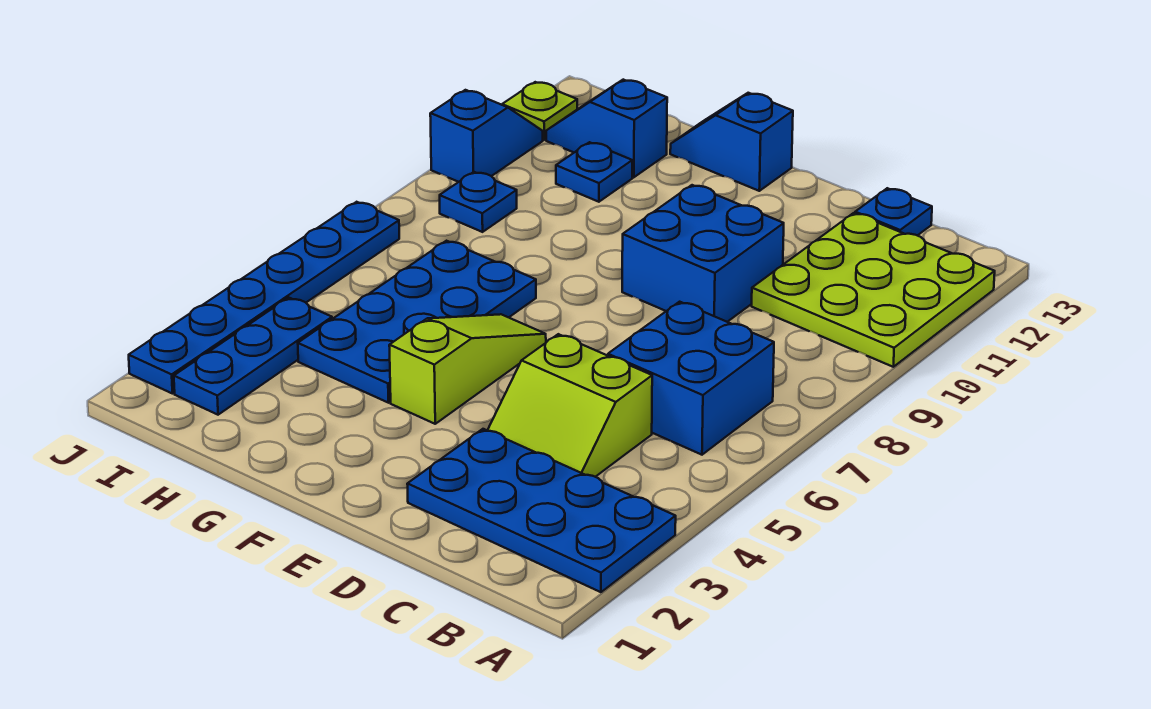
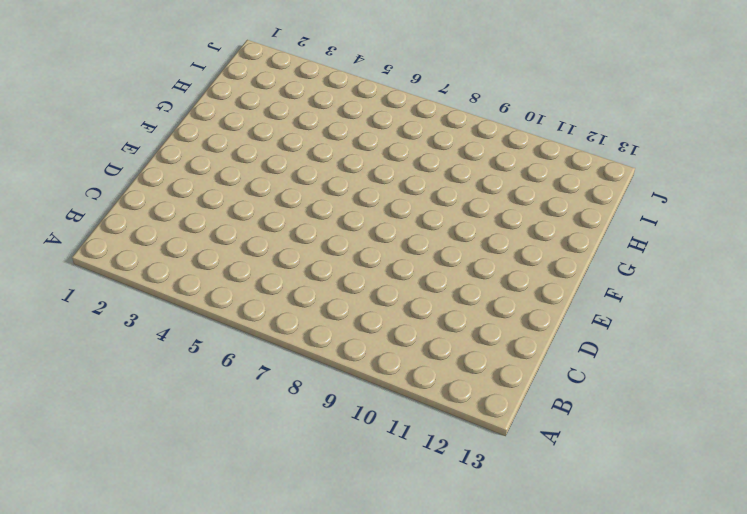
none -> blue plate A2:D3 level 1
none -> lime plate A10:C12 level 1
none -> blue brick B6:C7 level 1

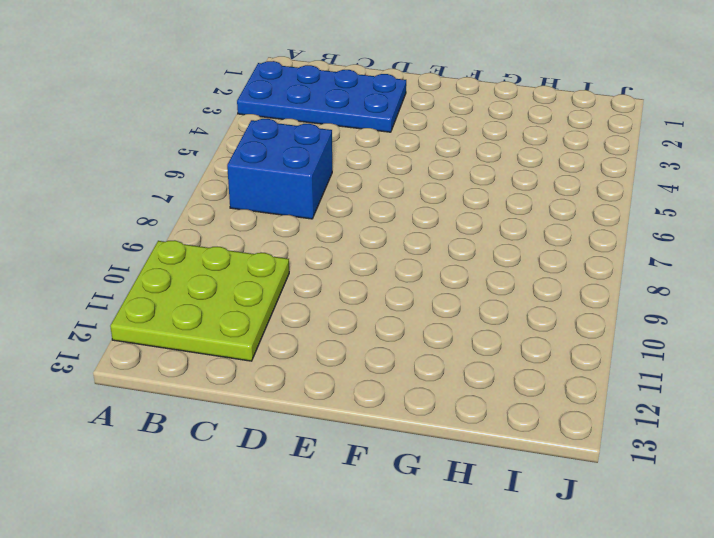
none -> lime slope C4:D5 level 1 top 5
none -> blue plate C13 level 1
none -> blue brick D9:E10 level 1

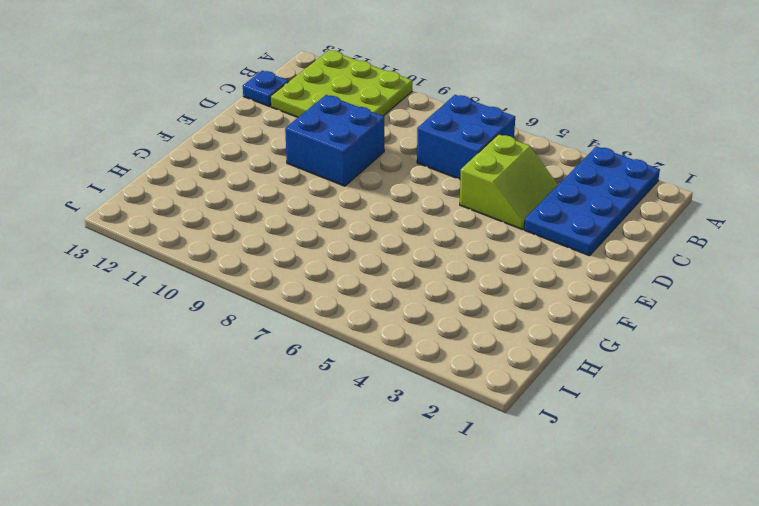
none -> lime slope F4:F6 level 1 top 4
none -> blue slope F13:G13 level 1 top F
none -> blue plate G4:H7 level 1

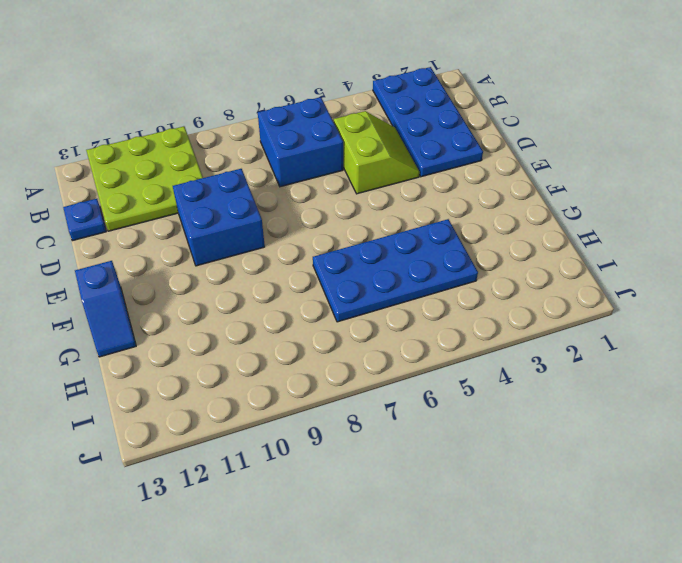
none -> lime slope F4:F6 level 1 top 4
none -> blue plate H11 level 1
none -> blue slope H12:I12 level 1 top H

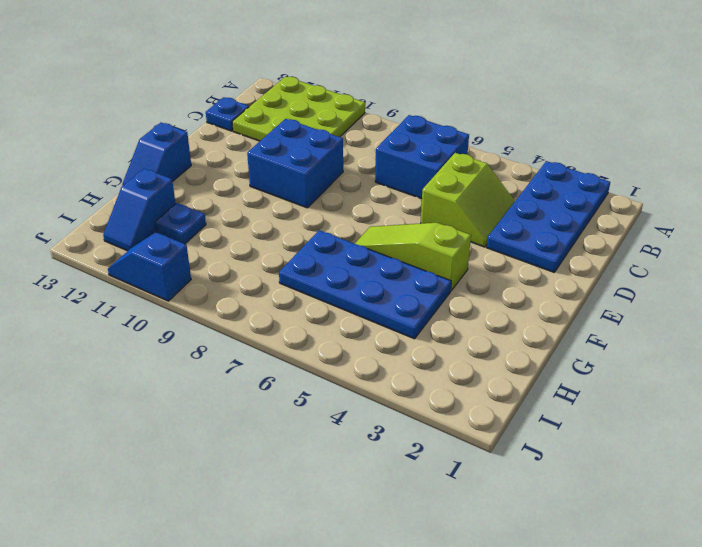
none -> blue plate I2:I4 level 1
none -> blue plate I9 level 1
none -> blue plate J2:J7 level 1

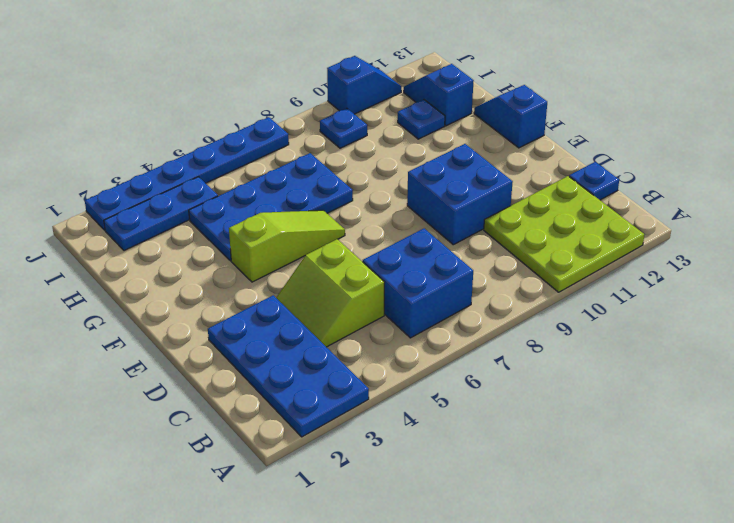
none -> lime plate J12 level 1

